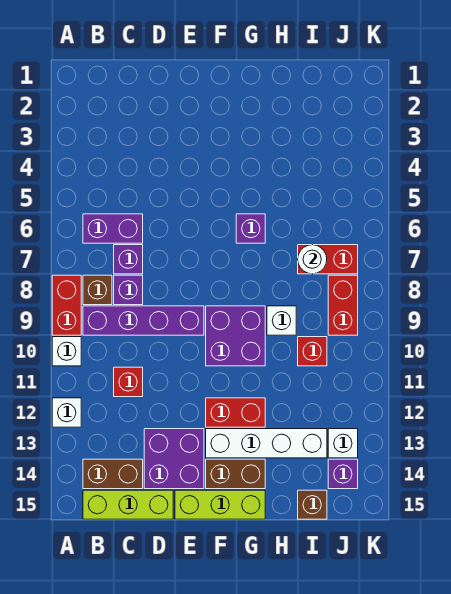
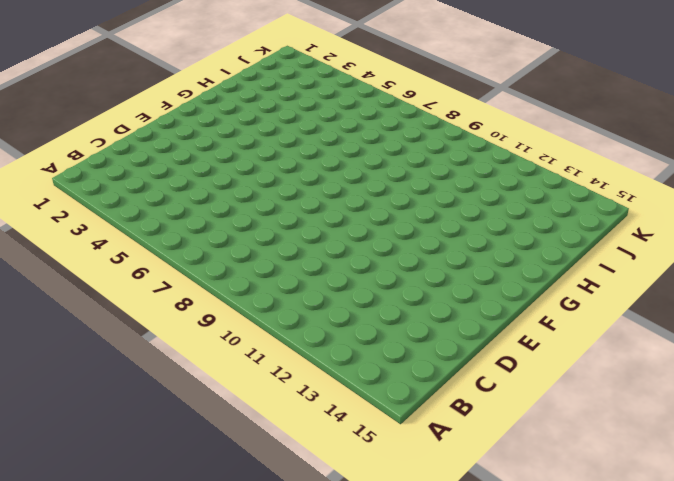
none -> red brick A8:A9 level 1
none -> white brick A10 level 1
none -> white brick A12 level 1

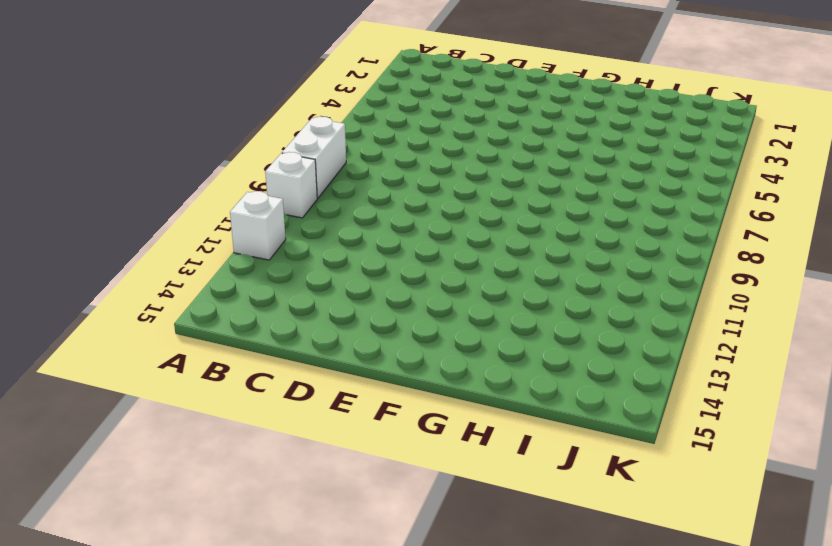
white brick A8:A9 level 1 -> red brick A8:A9 level 1
none -> purple brick B6:C6 level 1
none -> brown brick B8 level 1
none -> purple brick B9:E9 level 1

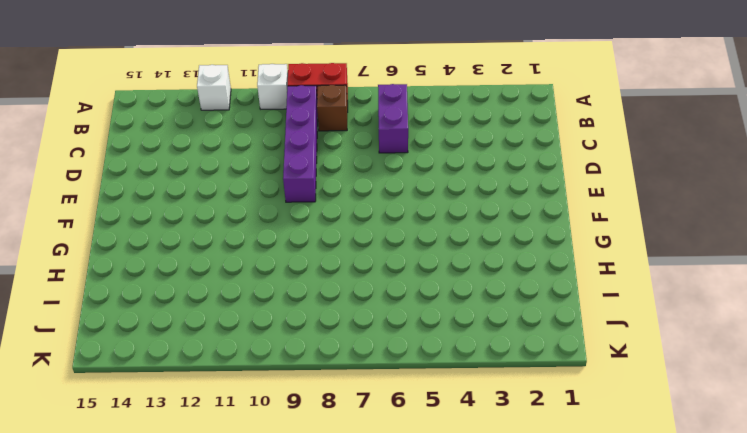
none -> brown brick B14:C14 level 1
none -> lime brick B15:D15 level 1
none -> purple brick C7 level 1

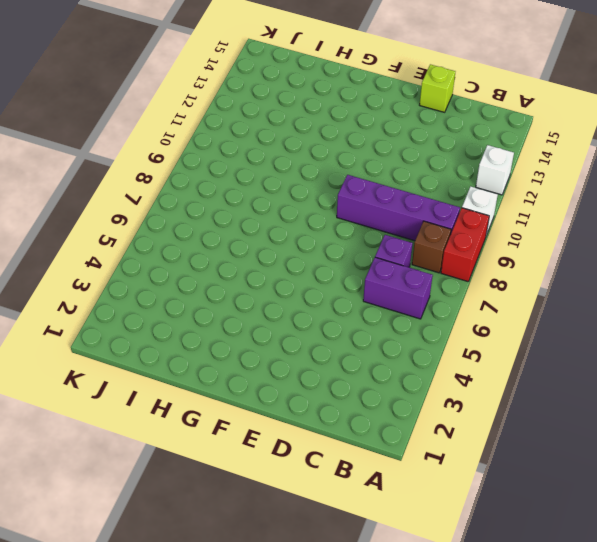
lime brick D15 level 1 -> lime brick B15:D15 level 1
none -> brown brick B14:C14 level 1
none -> purple brick C8 level 1
none -> red brick C11 level 1

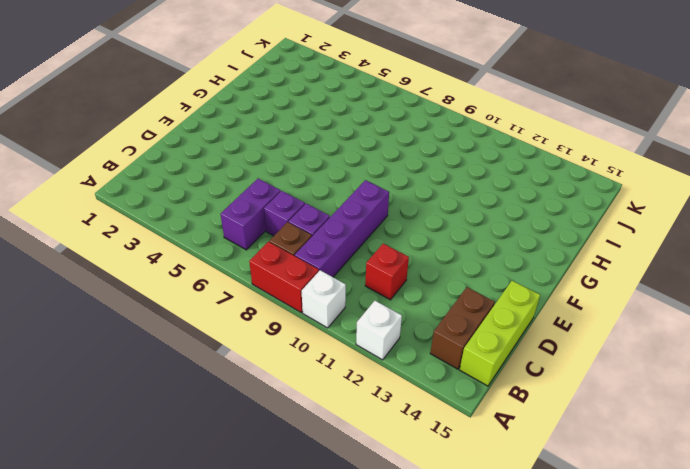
none -> purple brick D13:E14 level 1
none -> lime brick E15:G15 level 1
none -> purple brick F9:G10 level 1

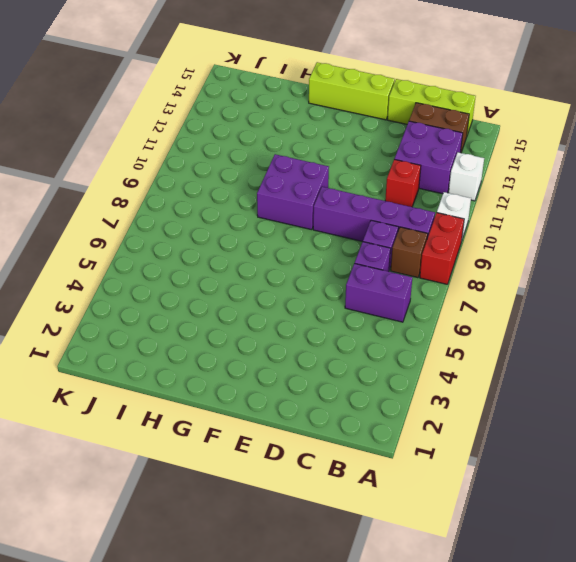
purple brick B12:C13 level 1 -> purple brick D13:E14 level 1
none -> red brick F12:G12 level 1
none -> white brick F13:I13 level 1
none -> brown brick F14:G14 level 1

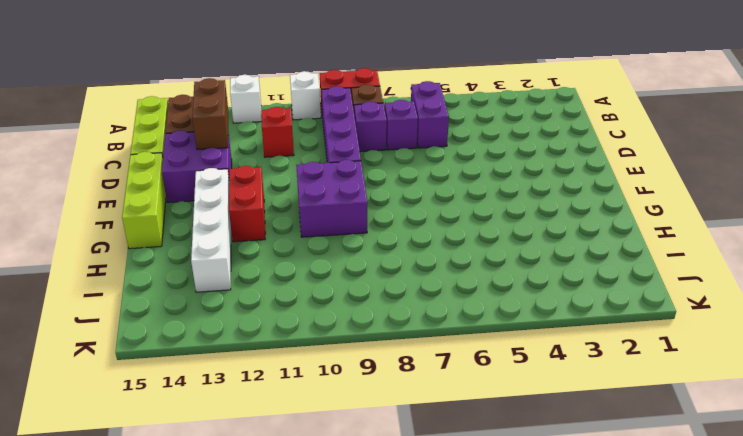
brown brick C13:D13 level 2 -> brown brick F14:G14 level 1
none -> purple brick G6 level 1
none -> white brick H9 level 1
none -> red brick I7:J7 level 1

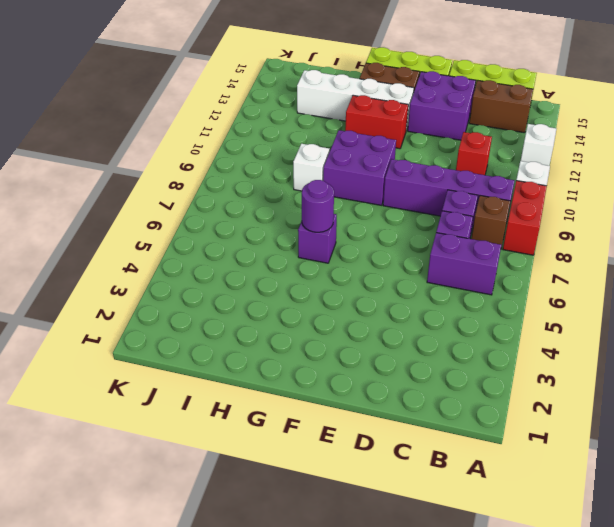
purple round brick G6 level 2 -> none
none -> red brick I7:J7 level 1
none -> red brick I10 level 1
none -> brown brick I15 level 1

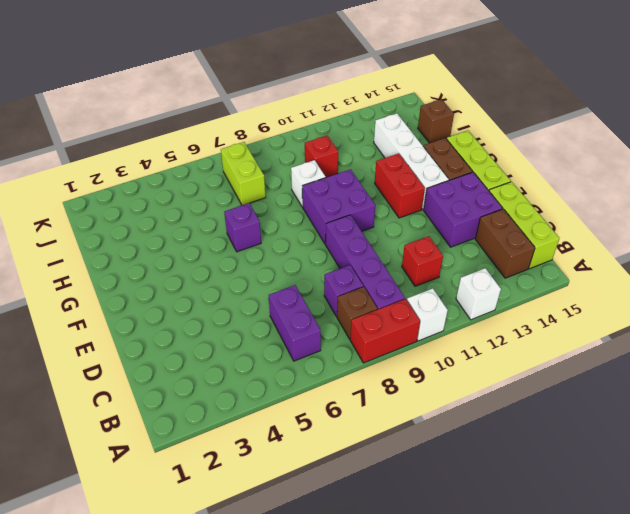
lime brick I7:J7 level 1 -> red brick I7:J7 level 1
none -> purple brick C7 level 1
none -> red brick J8:J9 level 1
none -> white brick J13 level 1

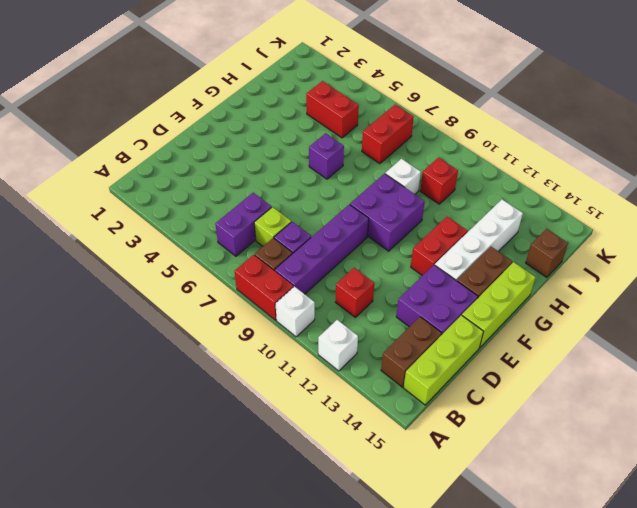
lime brick C7 level 1 -> purple brick C7 level 1
red brick I4:I5 level 1 -> red brick J8:J9 level 1
none -> white brick J13 level 1
none -> purple brick J14 level 1
none -> white round brick I7 level 2

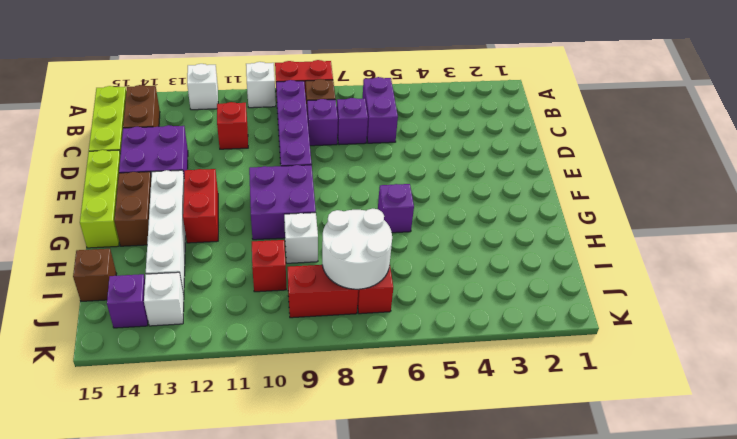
white round brick I7:J8 level 2 -> white round brick I7 level 2

